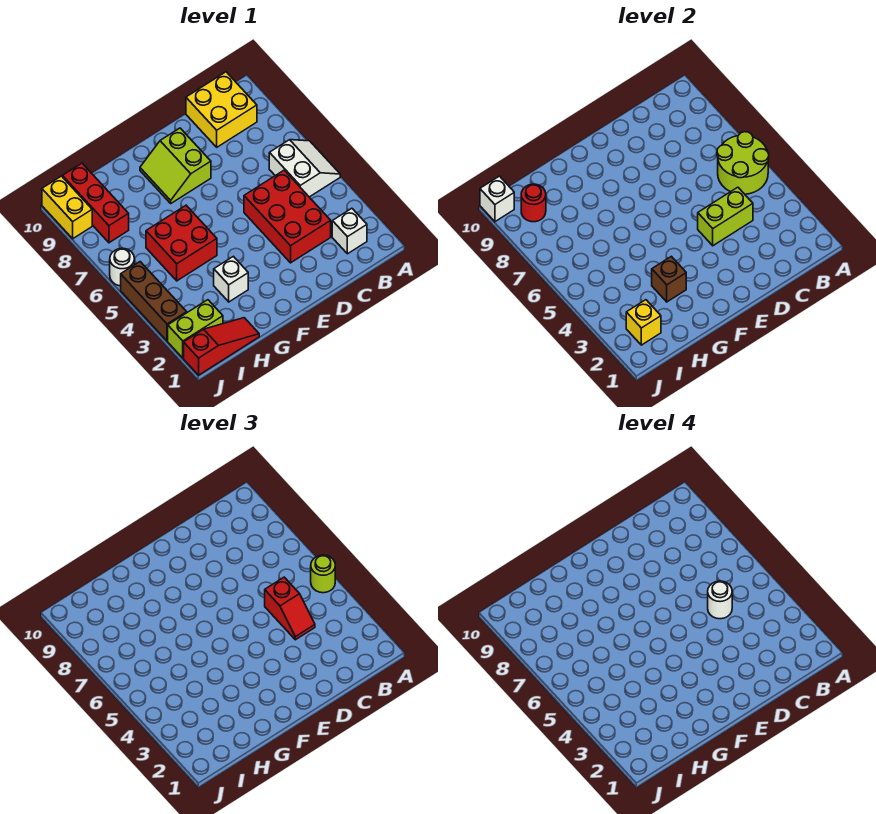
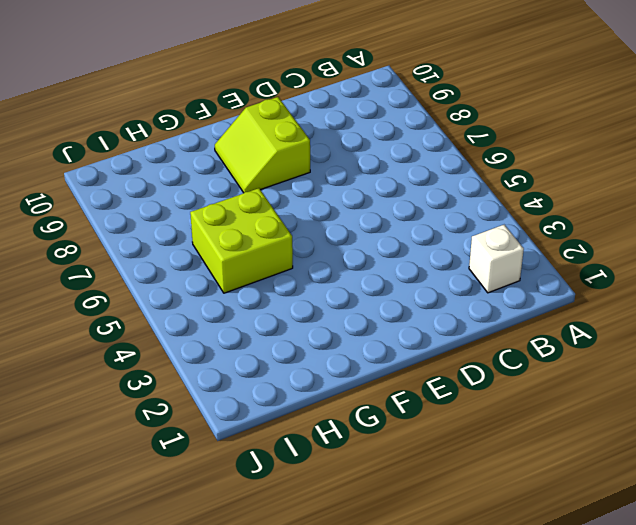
lime brick G5:H6 level 1 -> red brick G5:H6 level 1
none -> white slope A5:B6 level 1 top B
none -> yellow brick B9:C10 level 1
none -> red brick C3:D5 level 1

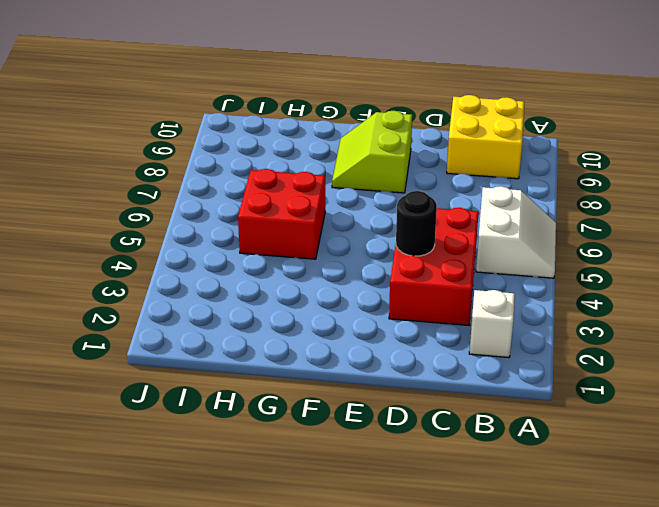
black round brick D4 level 2 -> lime brick C4:D4 level 2
none -> white brick G3 level 1
none -> red slope H1:J1 level 1 top J
none -> lime brick I2:J2 level 1

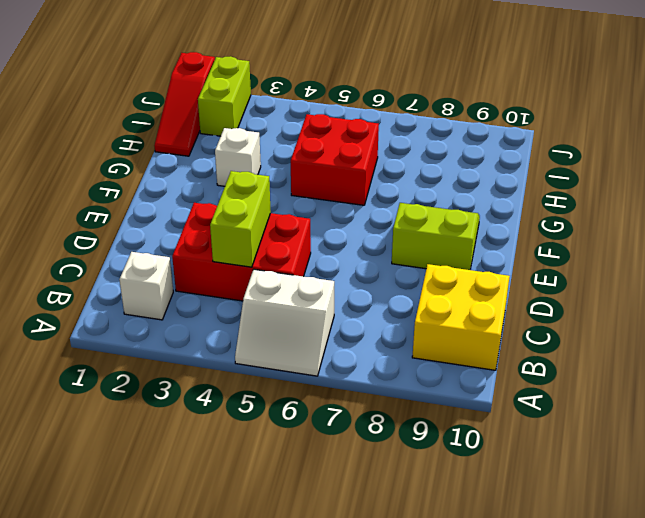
none -> red brick I8:I10 level 1
none -> brown brick J3:J5 level 1
none -> white round brick J6 level 1

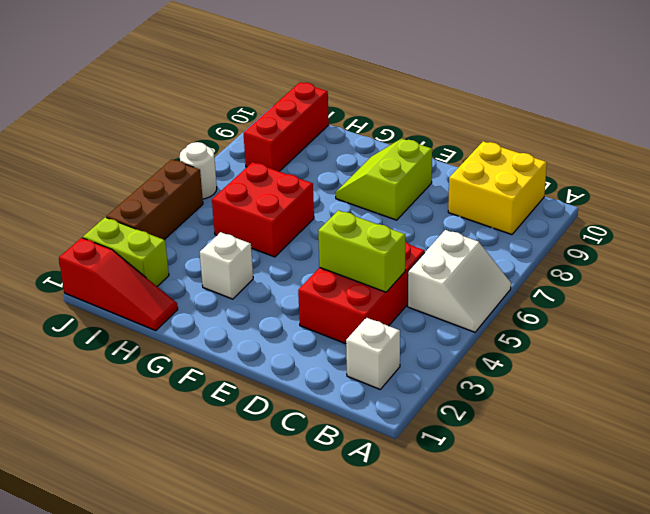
none -> yellow brick J9:J10 level 1
none -> lime round brick A5:B6 level 2
none -> brown brick G3 level 2

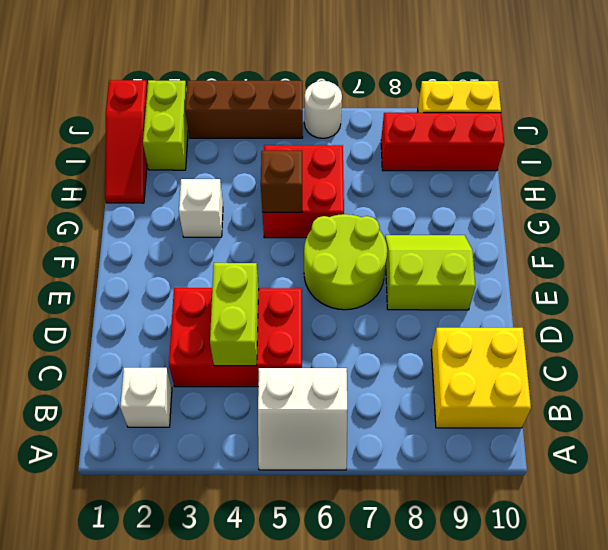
lime round brick E6:F7 level 1 -> lime round brick A5:B6 level 2
brown brick G5 level 2 -> brown brick G3 level 2
none -> yellow brick I2 level 2
none -> red round brick I9 level 2
none -> white brick J10 level 2

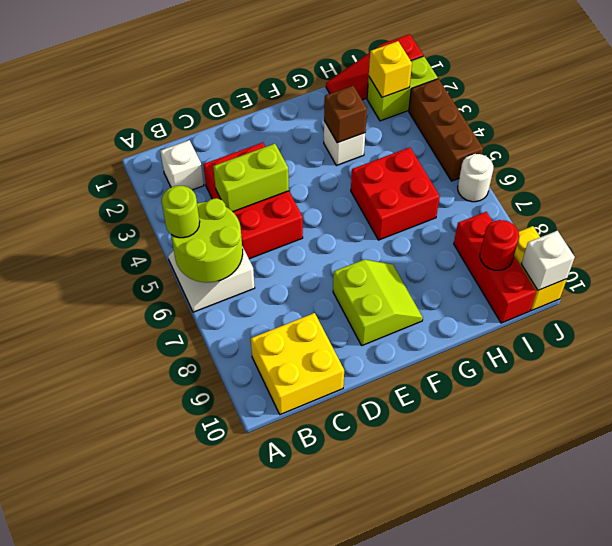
none -> red slope C4:C5 level 3 top 5
none -> white round brick C5 level 4

